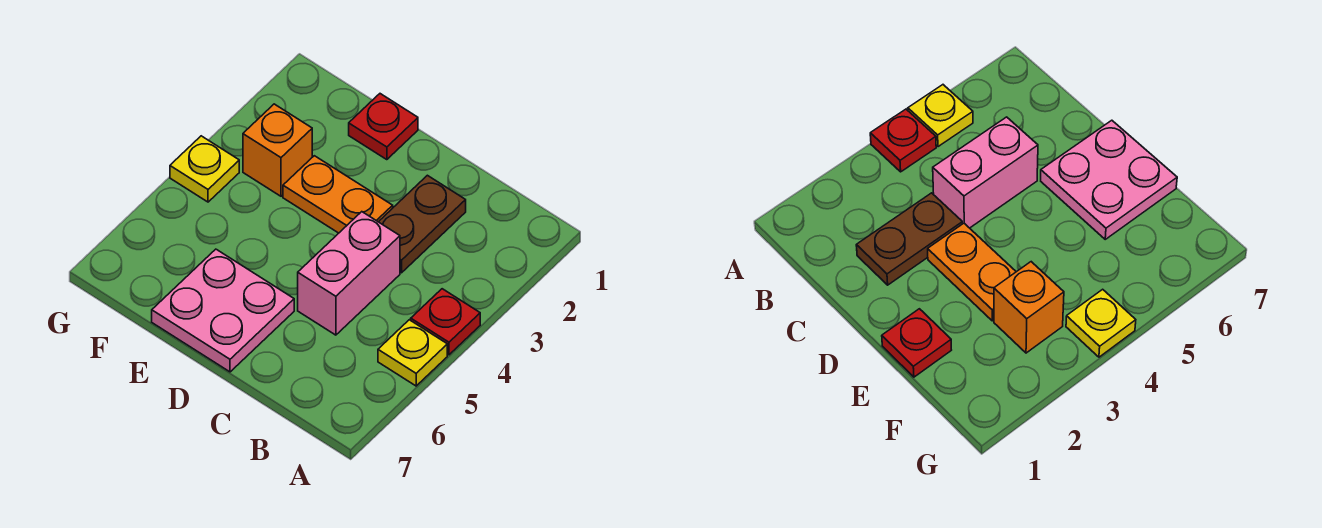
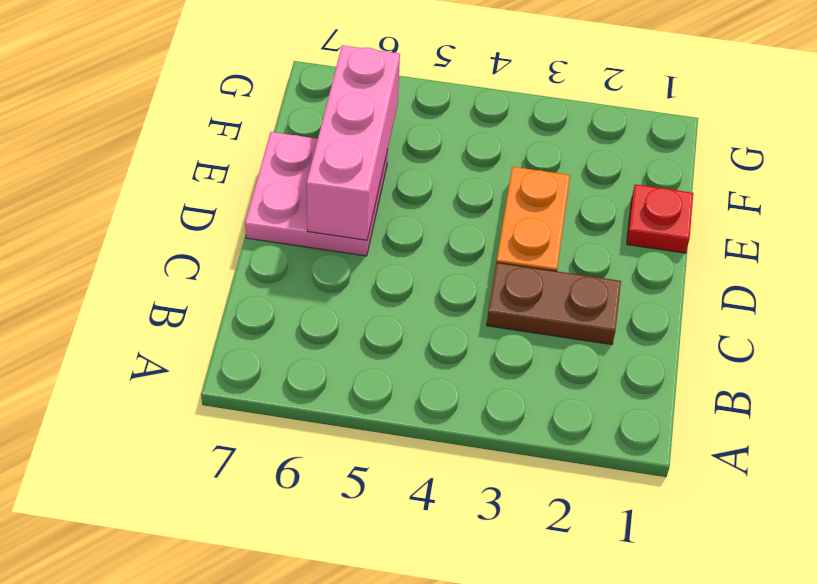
pink brick D6:F6 level 2 -> none
none -> red plate A4 level 1
none -> yellow plate A5 level 1

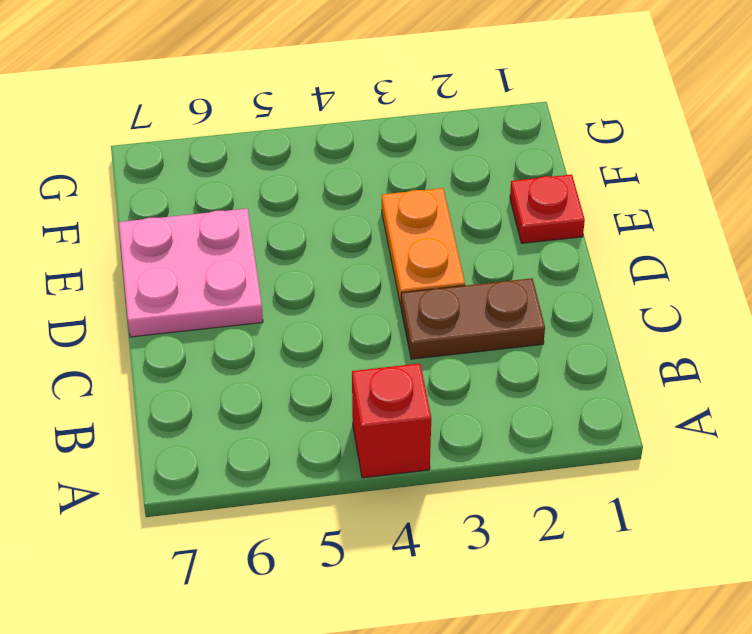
red brick A4 level 1 -> red plate A4 level 1
none -> yellow plate A5 level 1
none -> pink brick C4:C5 level 1

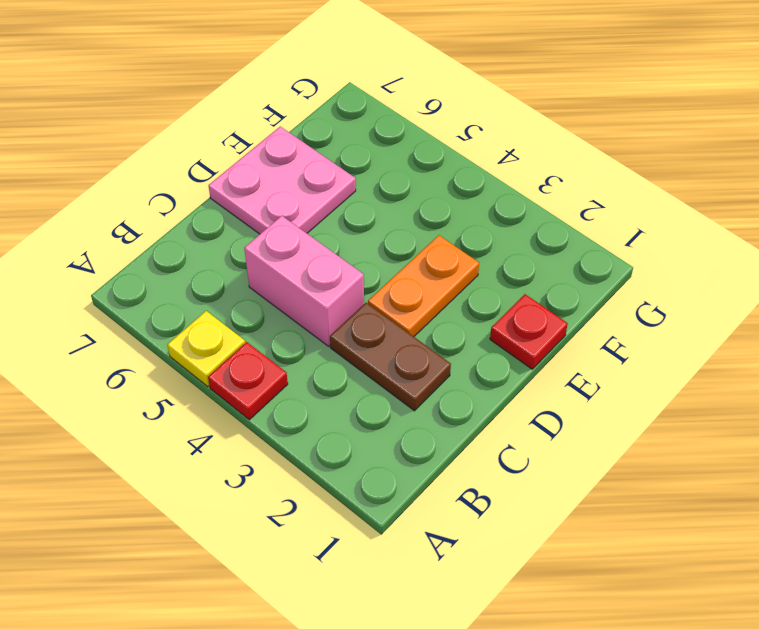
none -> orange brick F3 level 1
none -> yellow plate G4 level 1

